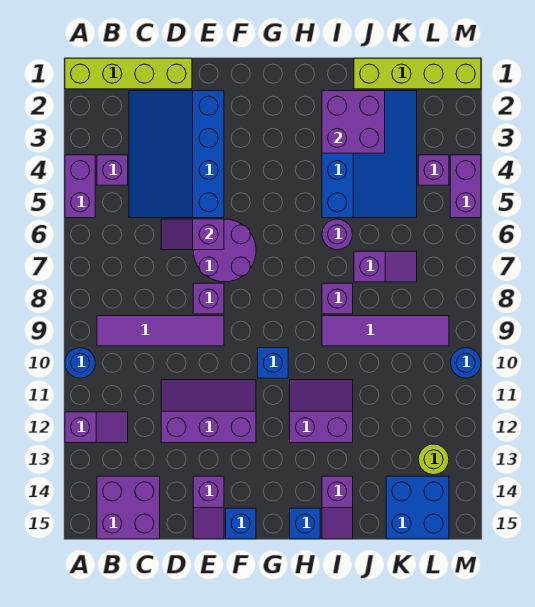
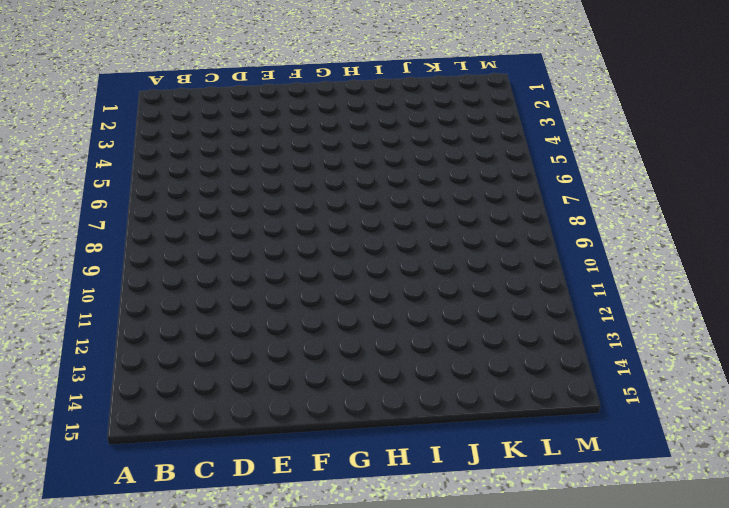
none -> lime brick A1:D1 level 1
none -> purple brick A4:A5 level 1
none -> blue round brick A10 level 1
none -> purple slope A12:B12 level 1 top A

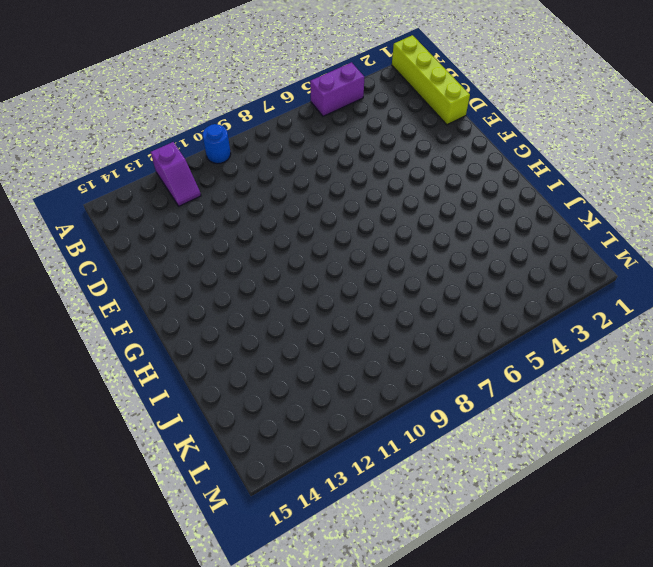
none -> purple brick B4 level 1
none -> purple tile B9:E9 level 1
none -> purple brick B14:C15 level 1
none -> blue slope C2:E5 level 1 top E

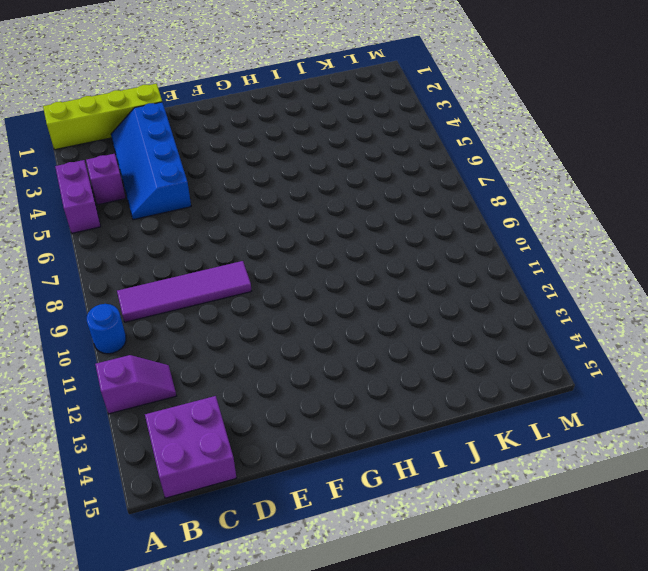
blue slope C2:D5 level 1 top D -> blue slope C2:E5 level 1 top E
none -> purple slope D11:F12 level 1 top 12
none -> purple round brick E6:F7 level 1
none -> purple brick E8 level 1
none -> purple slope E14:E15 level 1 top 14

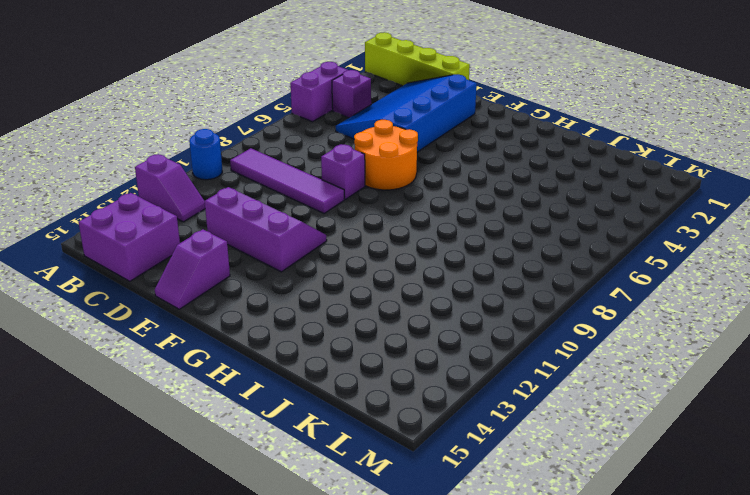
orange round brick E6:F7 level 1 -> purple round brick E6:F7 level 1
none -> blue brick F15 level 1
none -> blue brick G10 level 1
none -> purple slope H11:I12 level 1 top 12
none -> blue brick H15 level 1

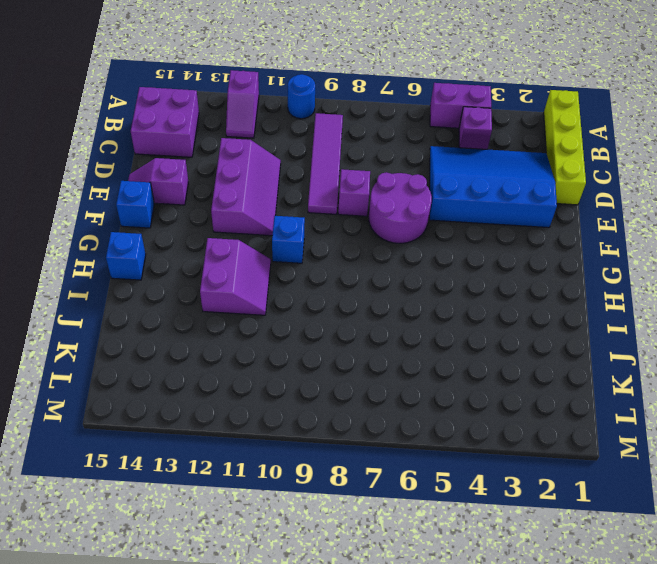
none -> blue slope I2:K5 level 1 top I
none -> purple round brick I6 level 1
none -> purple brick I8 level 1
none -> purple tile I9:L9 level 1

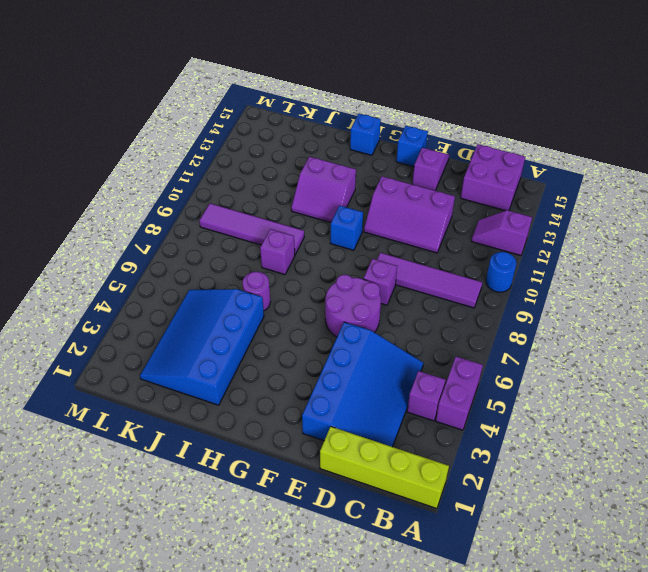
none -> purple slope I14:I15 level 1 top 14
none -> lime brick J1:M1 level 1
none -> purple slope J7:K7 level 1 top J
none -> blue brick K14:L15 level 1

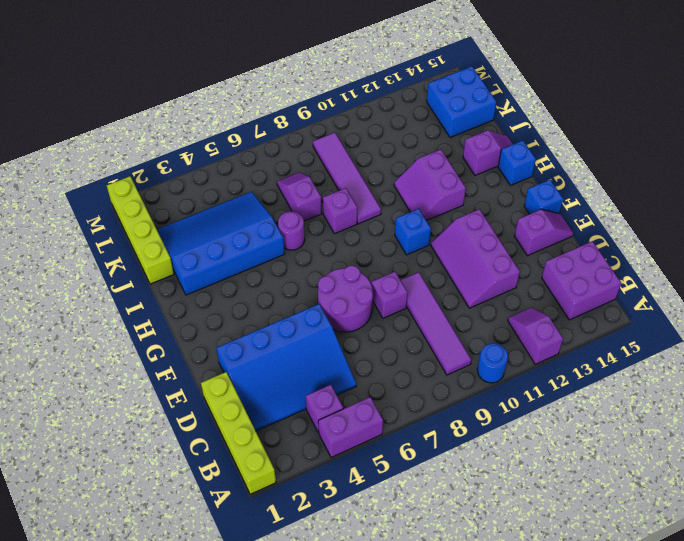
none -> purple brick L4 level 1
none -> lime round brick L13 level 1
none -> purple brick M4:M5 level 1
none -> blue round brick M10 level 1

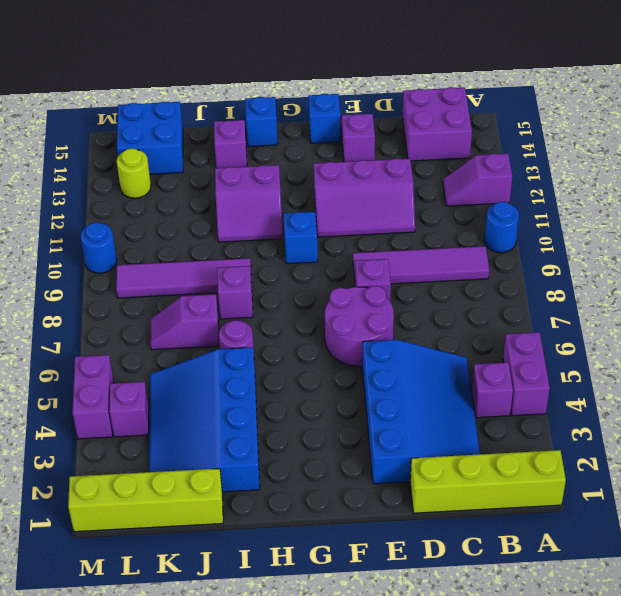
none -> purple slope D6:E6 level 2 top E
none -> purple brick I2:J3 level 2

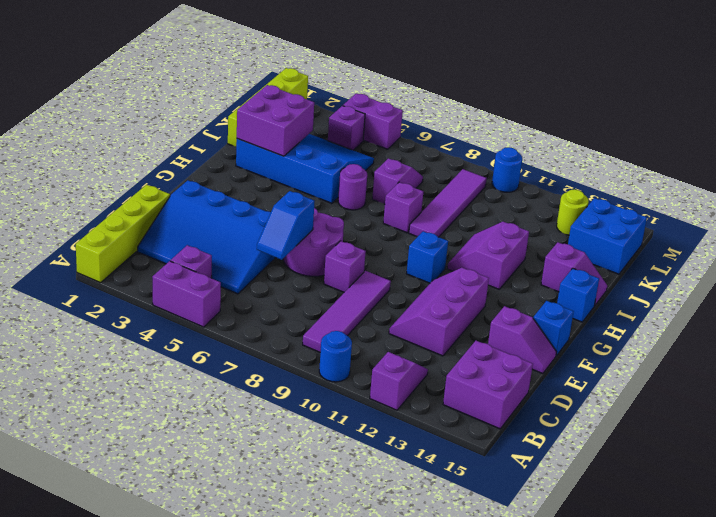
blue slope D6:E6 level 2 top E -> purple slope D6:E6 level 2 top E

